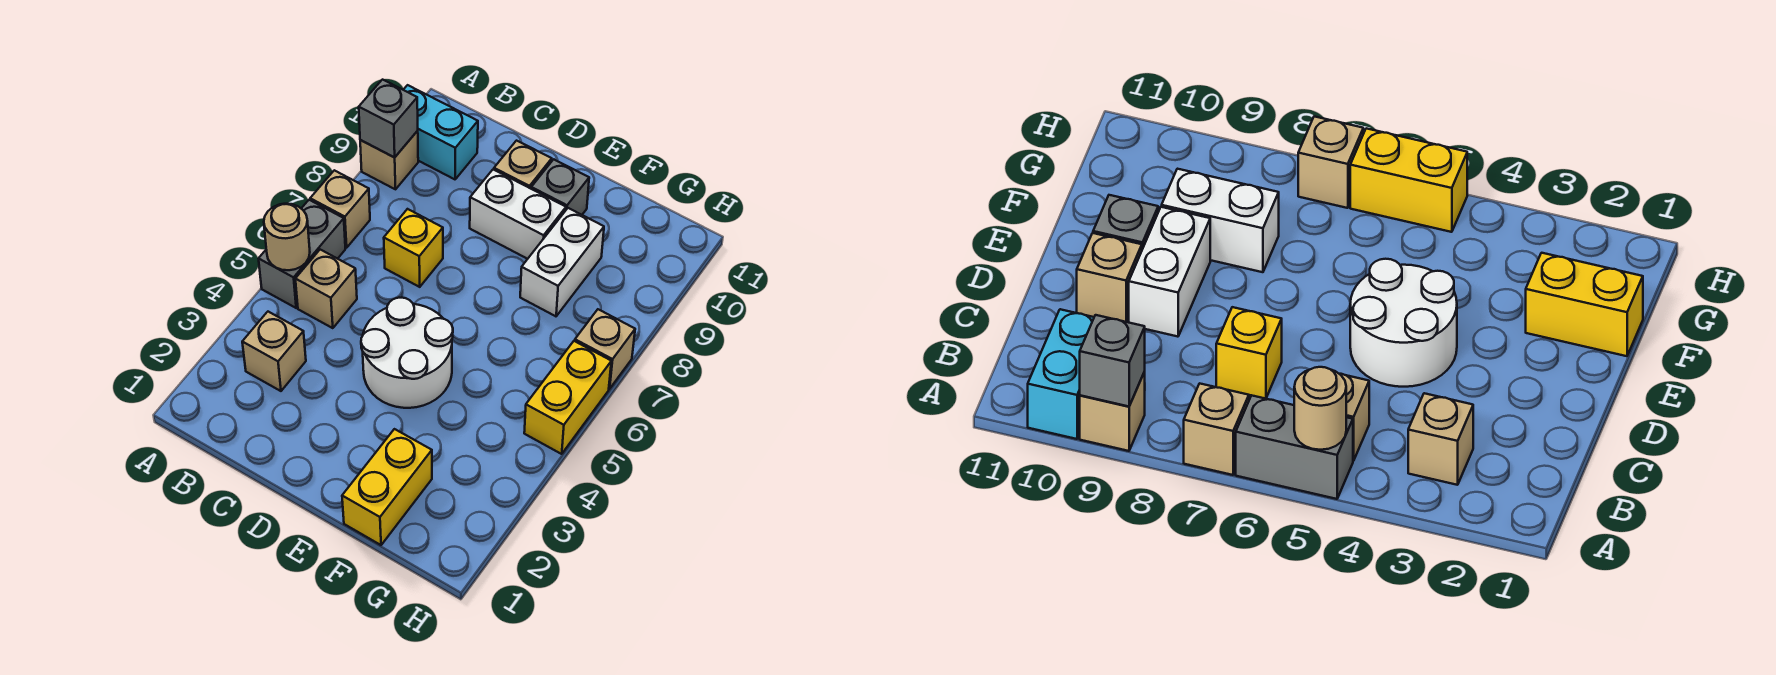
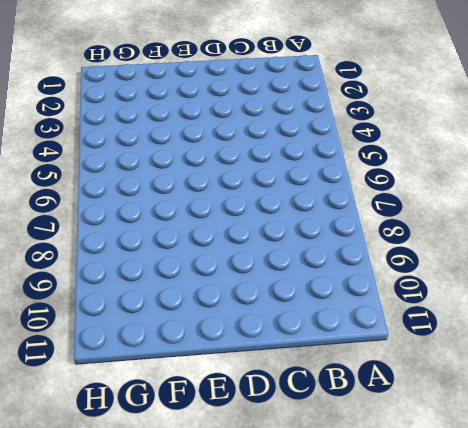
none -> grey brick A5:A6 level 1
none -> tan brick A7 level 1
none -> tan brick A9 level 1

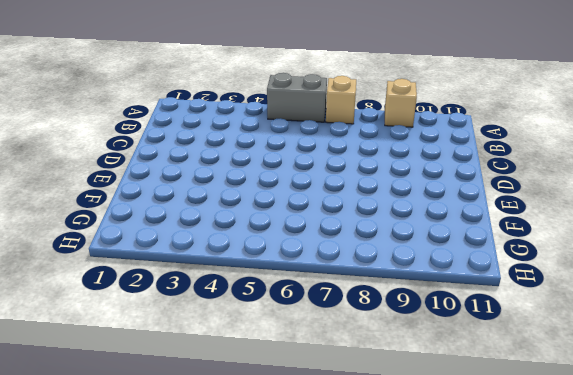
none -> cyan brick A10:B10 level 1
none -> tan brick B3 level 1
none -> tan brick B5 level 1

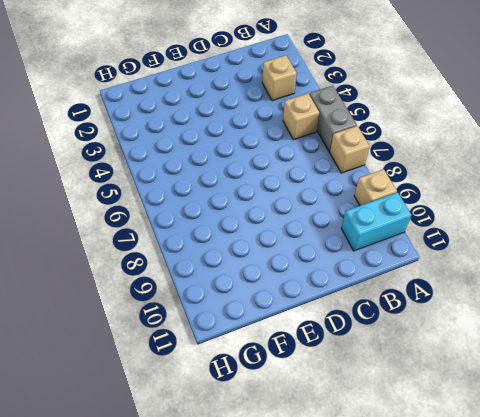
none -> yellow brick C7 level 1
none -> white round brick D4:E5 level 1
none -> white brick D9:E9 level 1

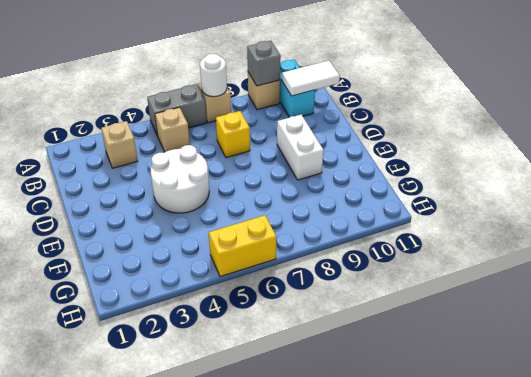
white round brick A7 level 2 -> none
white tile B10:B11 level 2 -> none
none -> tan brick D10 level 1
none -> grey brick E10 level 1
none -> yellow brick F1:F2 level 1

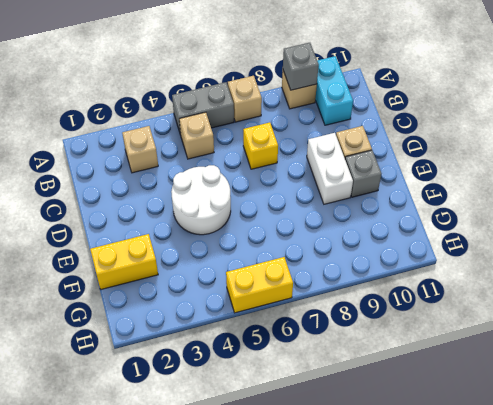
none -> white brick F8:F9 level 1
none -> tan brick H7 level 1
none -> tan round brick A5 level 2

